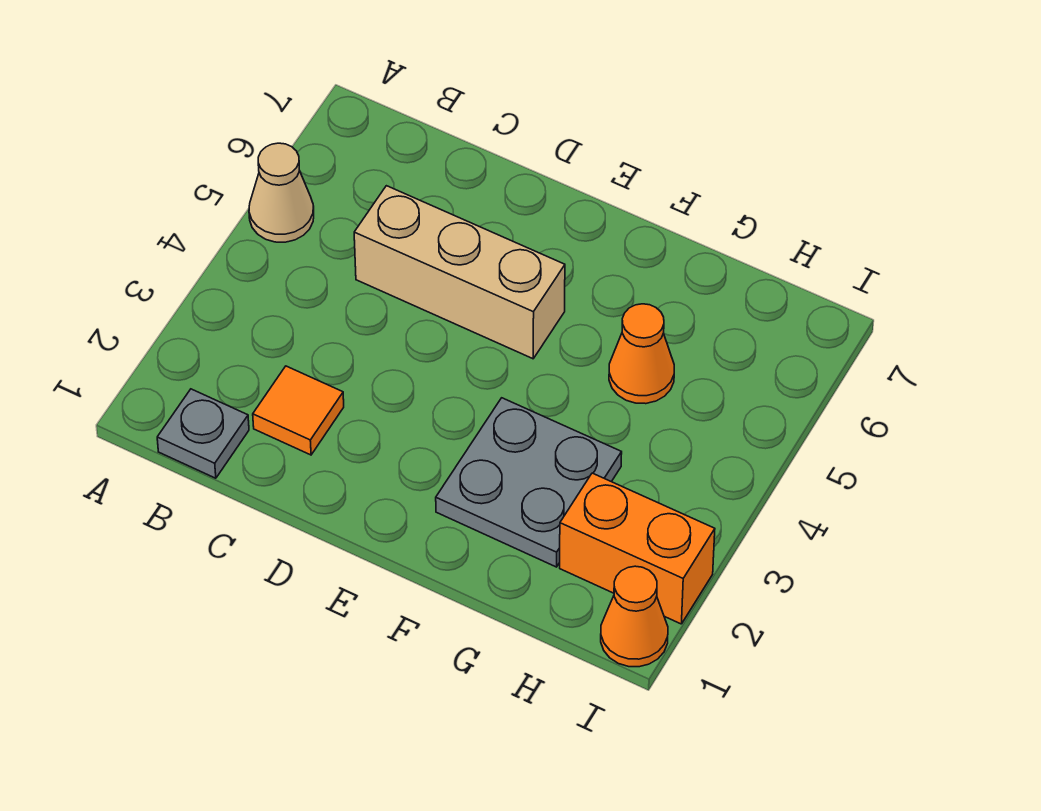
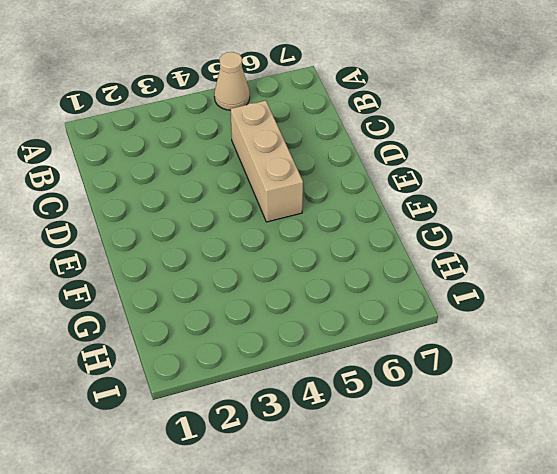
none -> grey plate B1 level 1
none -> orange tile C2 level 1

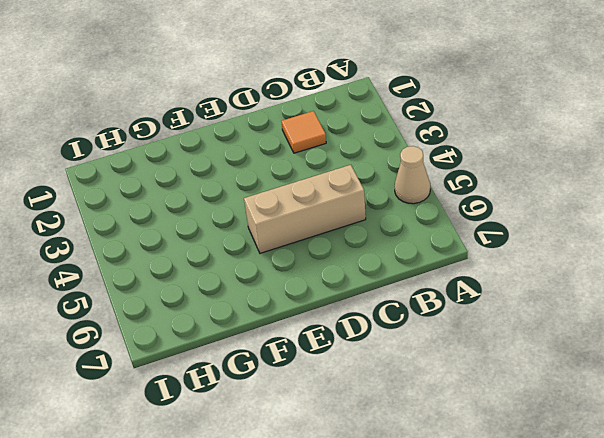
none -> grey plate B1 level 1
none -> grey plate F2:G3 level 1

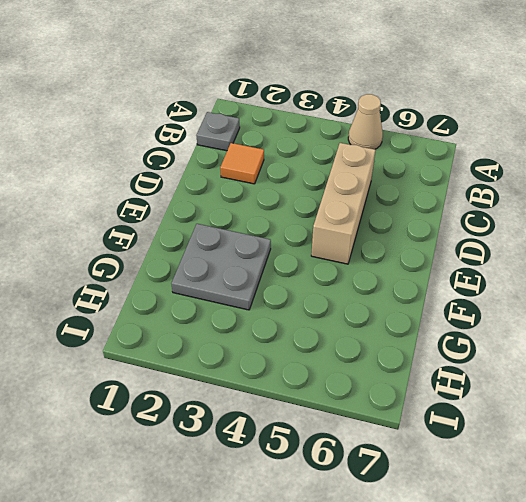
none -> orange cone G5 level 1
none -> orange brick H2:I2 level 1

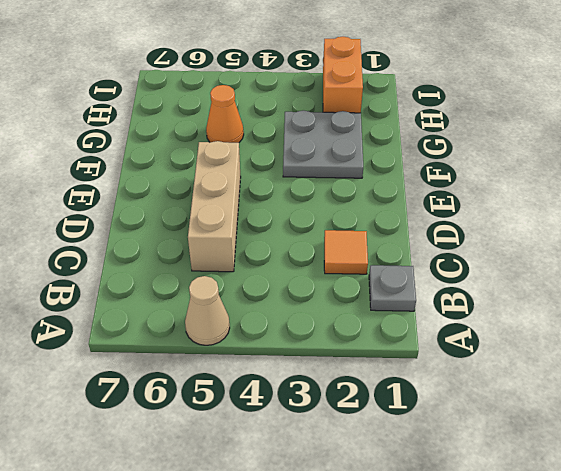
none -> orange cone I1 level 1

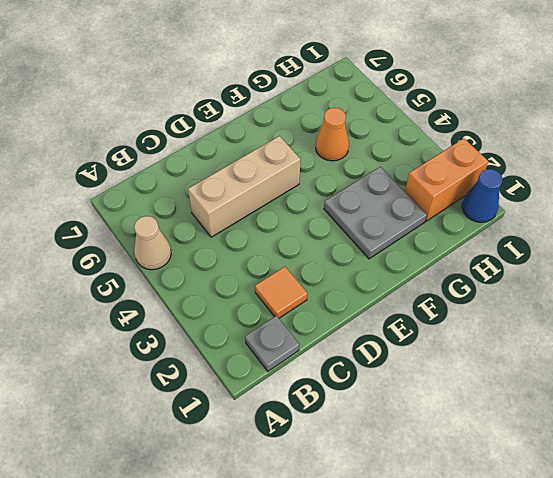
blue cone I1 level 1 -> orange cone I1 level 1

